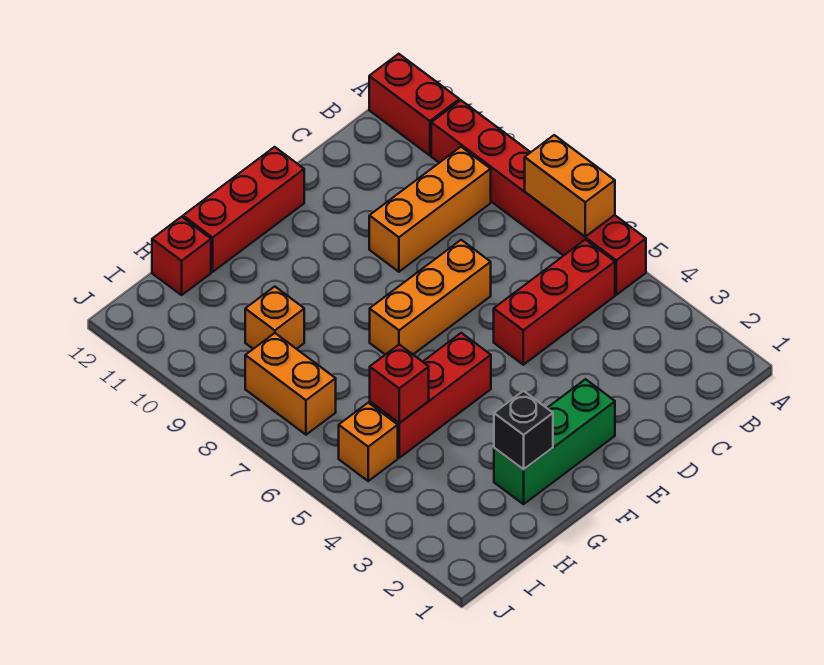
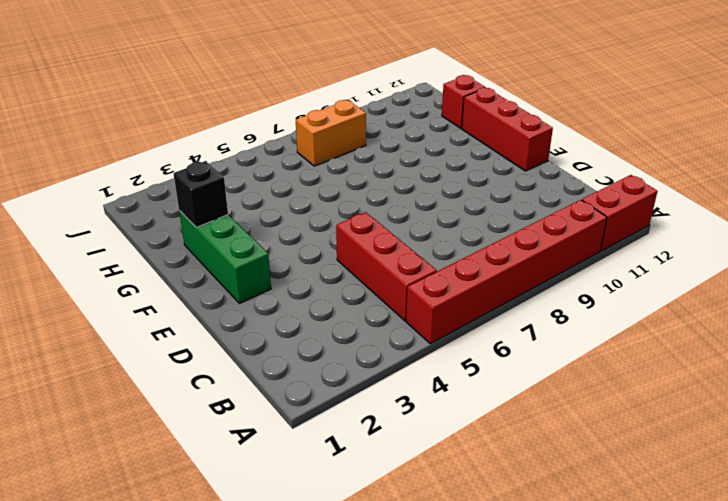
none -> orange brick B9:D9 level 1
none -> orange brick D7:F7 level 1
none -> red brick F5:H5 level 1

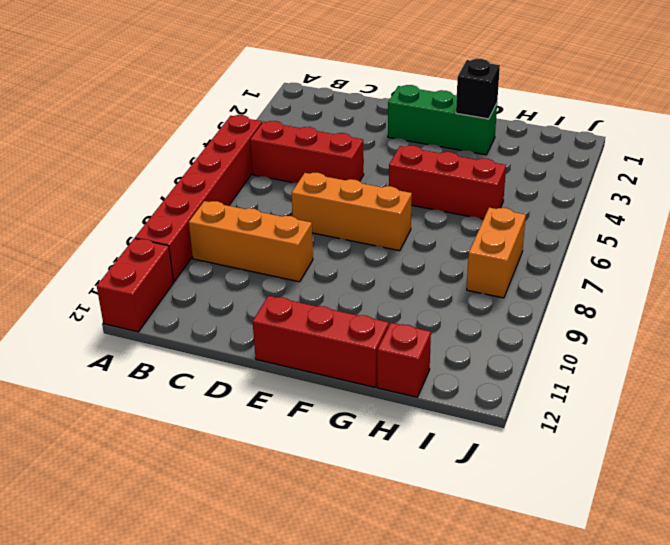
none -> orange brick H9 level 1
none -> orange brick I5 level 1
none -> orange brick A6:A7 level 2

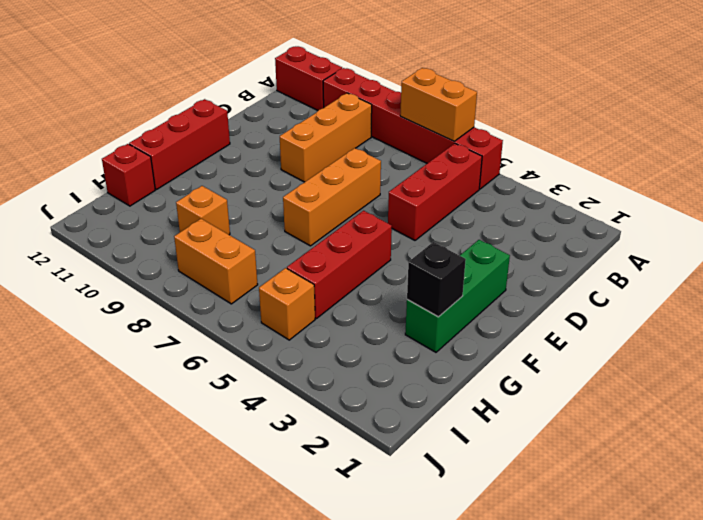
none -> red brick H5 level 2

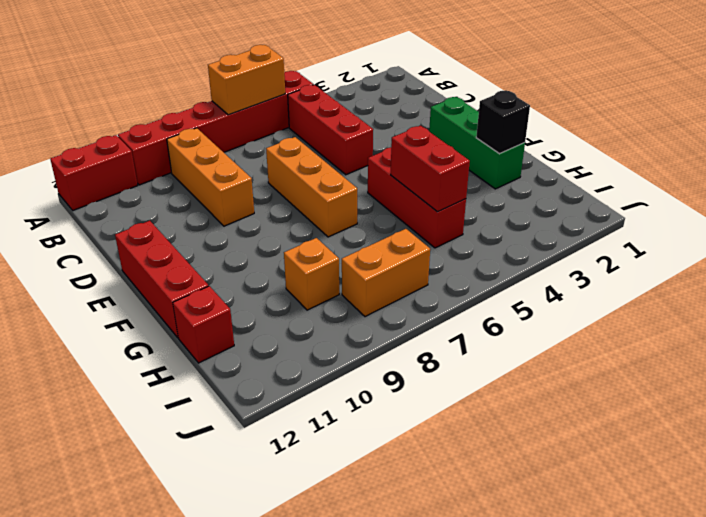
red brick G5:H5 level 2 -> red brick H5 level 2
none -> orange brick I5 level 1

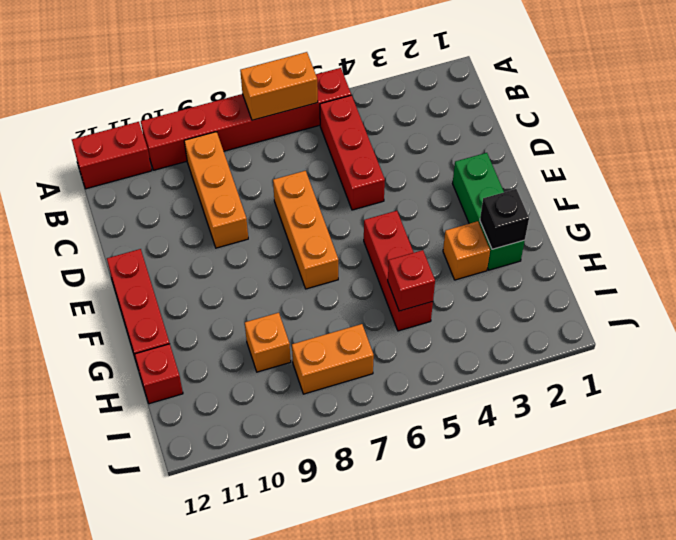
orange brick G3 level 1 -> orange brick I5 level 1

